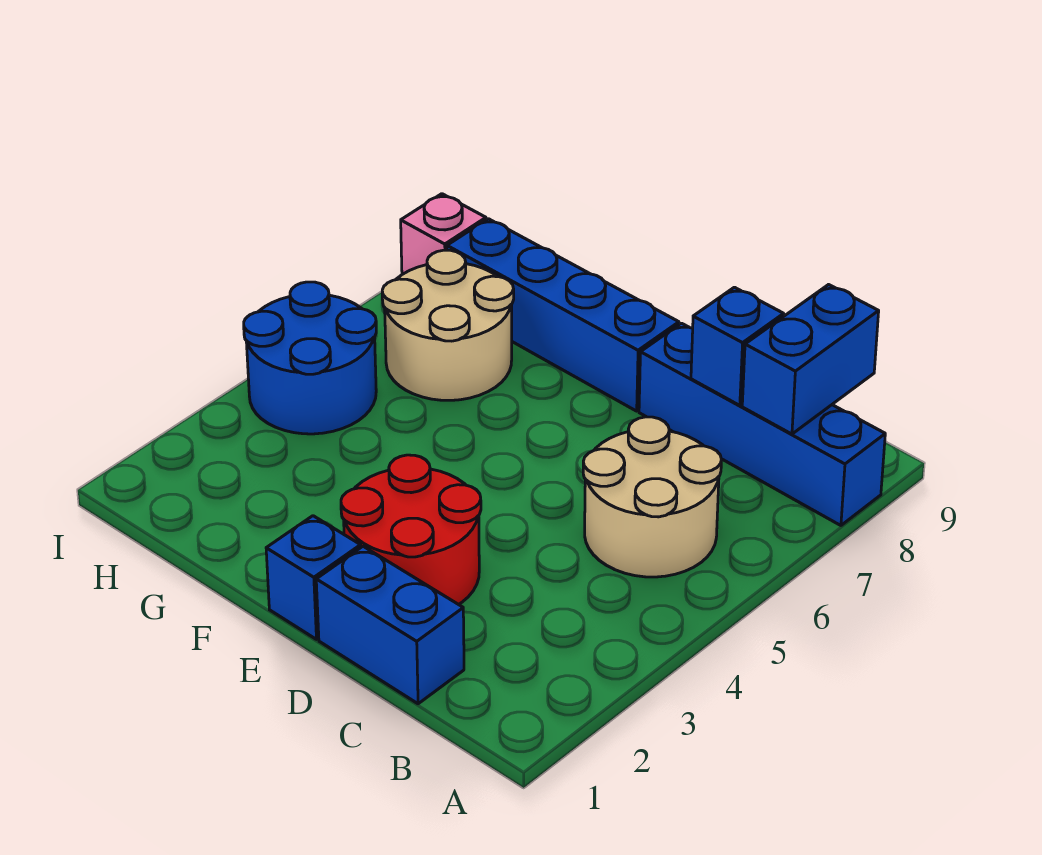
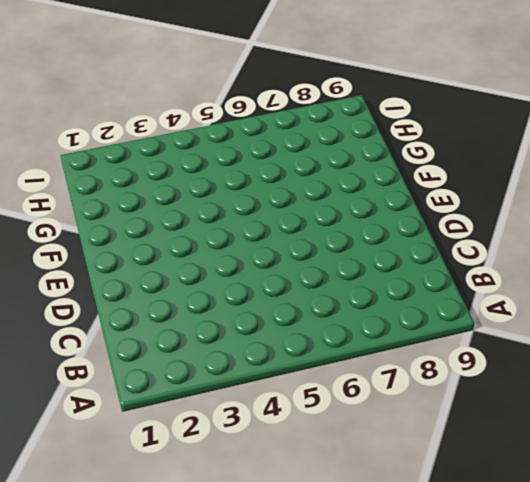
none -> blue brick A8:D8 level 1
none -> tan round brick B5:C6 level 1

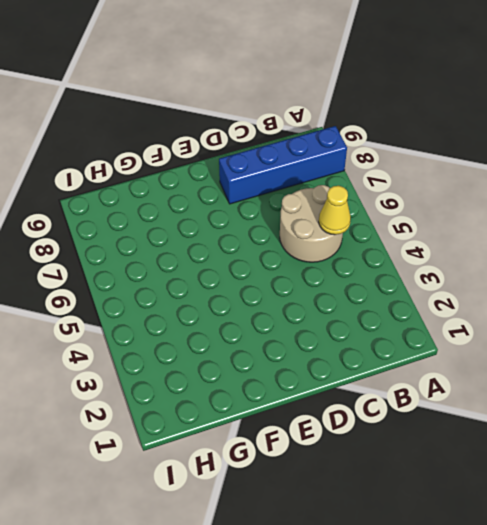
yellow cone B5 level 2 -> none
none -> blue brick C1:D1 level 1
none -> red round brick D2:E3 level 1

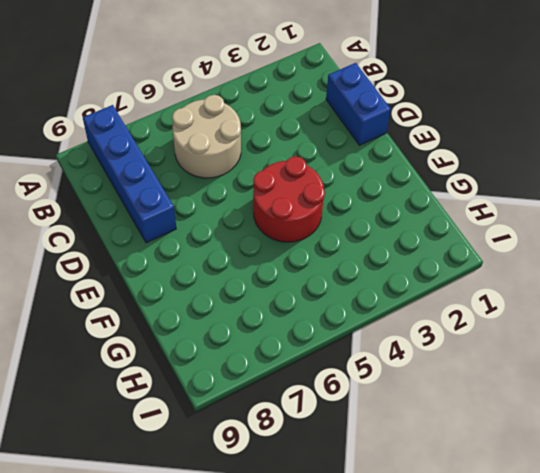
red round brick E4:F5 level 1 -> red round brick D2:E3 level 1
none -> blue brick E1 level 1
none -> blue brick E8:H8 level 1

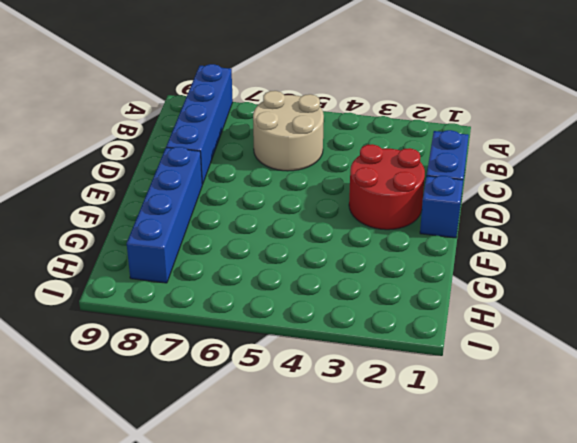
none -> tan round brick G6:H7 level 1
none -> blue round brick H4:I5 level 1

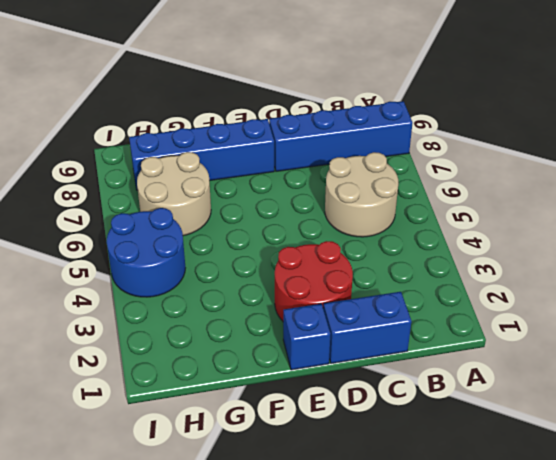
none -> pink brick I8 level 1
none -> blue brick B8:B9 level 2

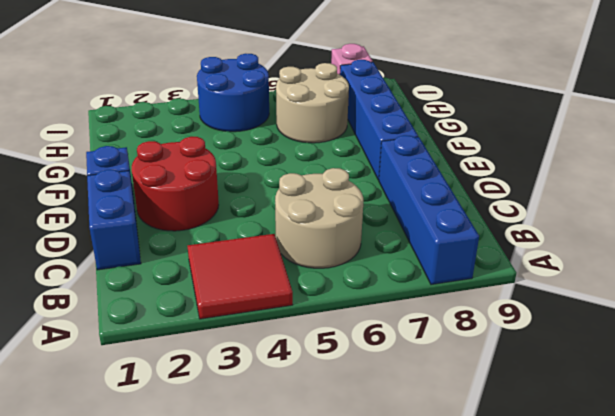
red tile A3:B4 level 1 -> none
none -> blue brick B8:B9 level 2
none -> blue brick C8 level 2

